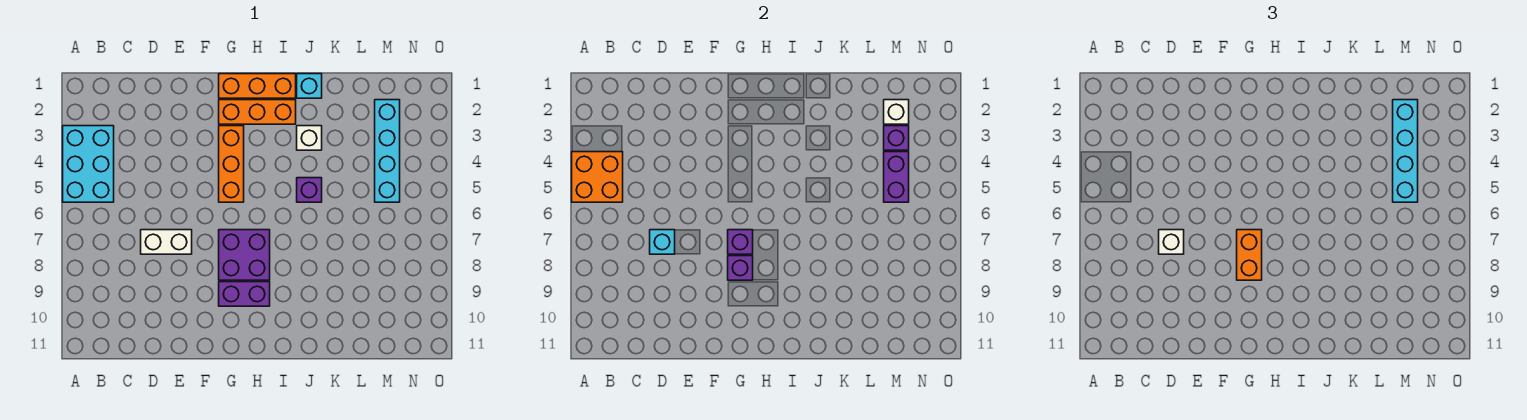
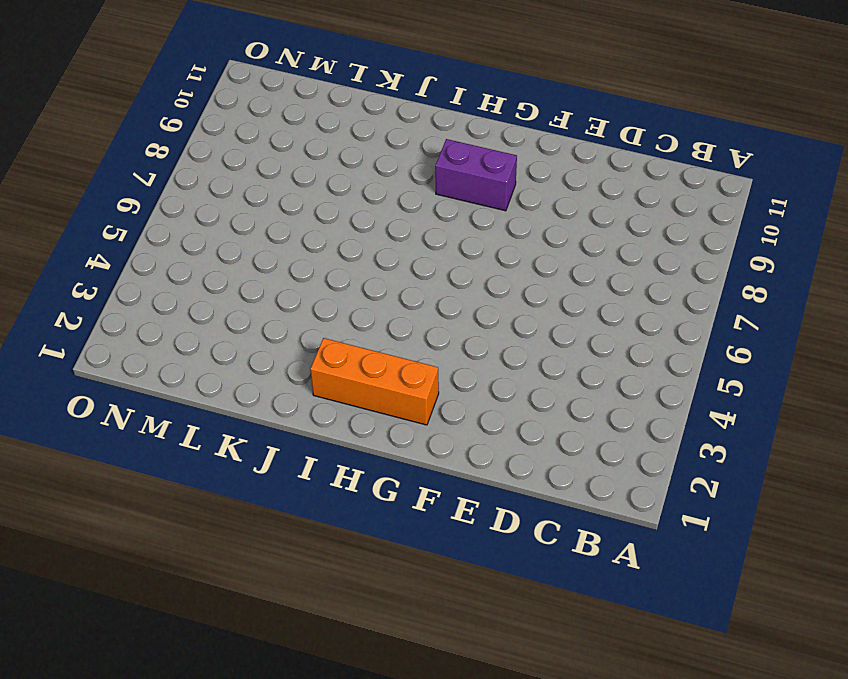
none -> cyan brick A3:B5 level 1
none -> white brick D7:E7 level 1
none -> orange brick G1:I1 level 1

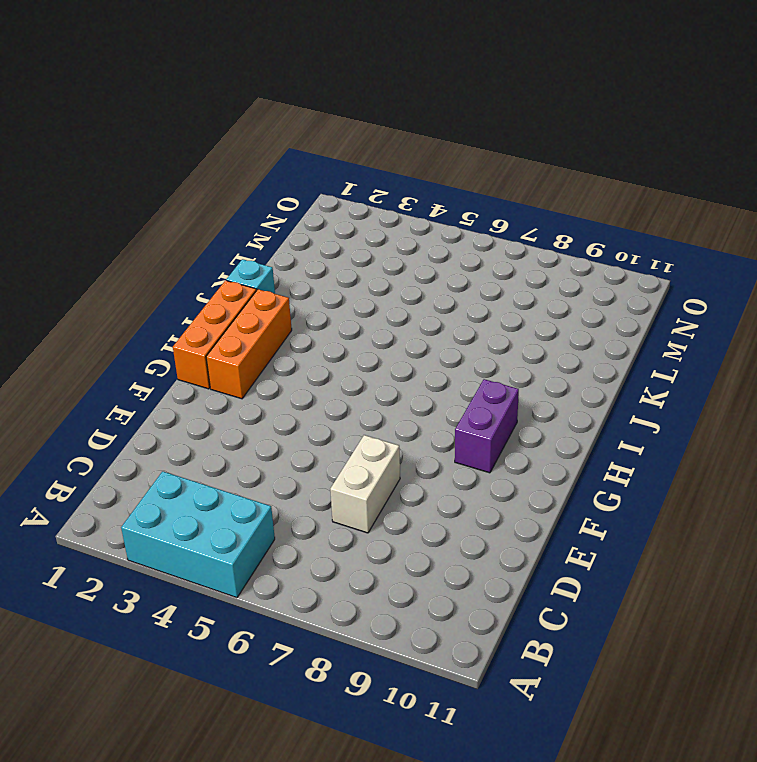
none -> orange brick G3:G5 level 1
none -> purple brick G7:H8 level 1
none -> white brick J3 level 1

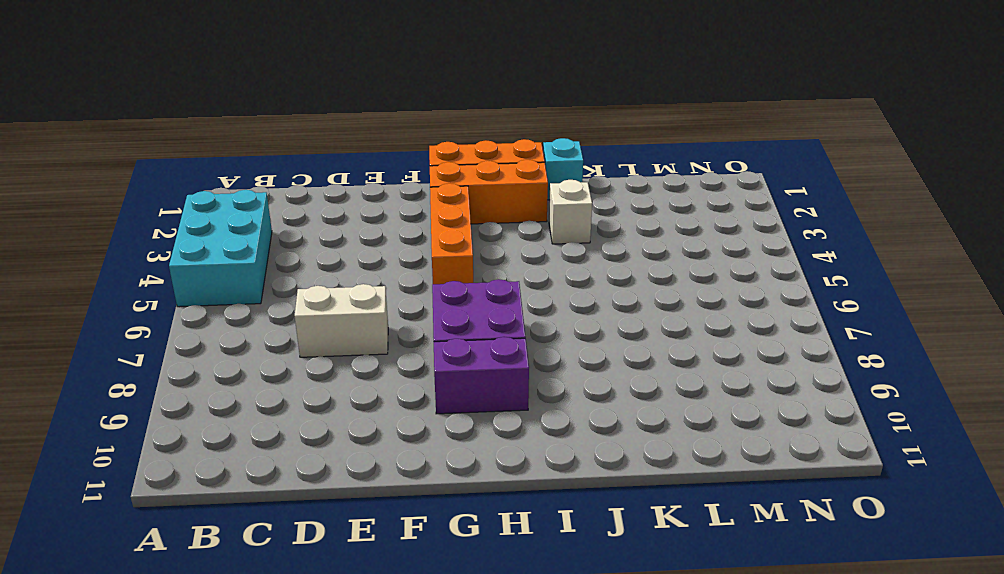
none -> purple brick J5 level 1
none -> cyan brick M2:M5 level 1
none -> orange brick A4:B5 level 2

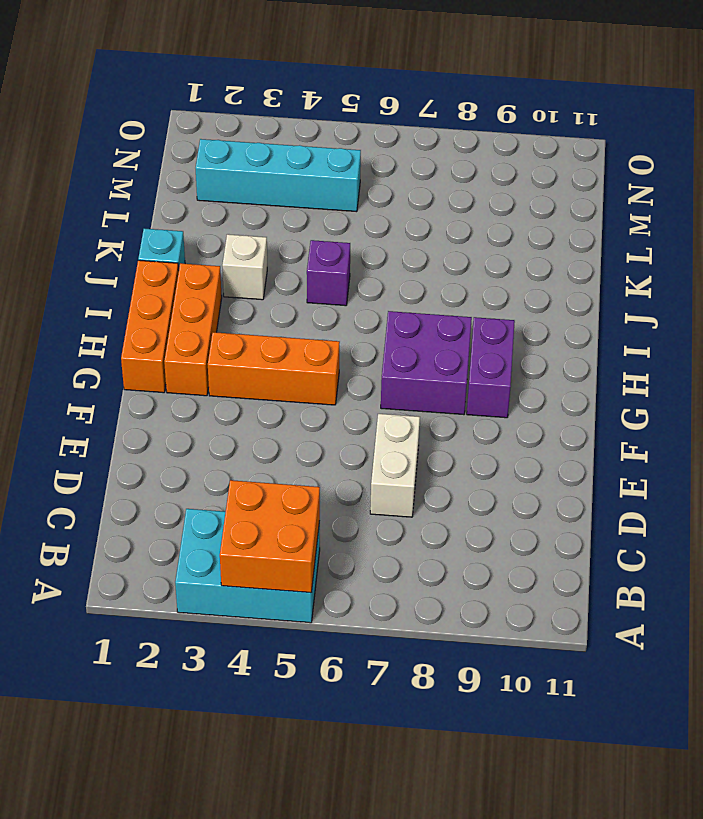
none -> cyan brick D7 level 2
none -> purple brick G7 level 2
none -> purple brick G8 level 2

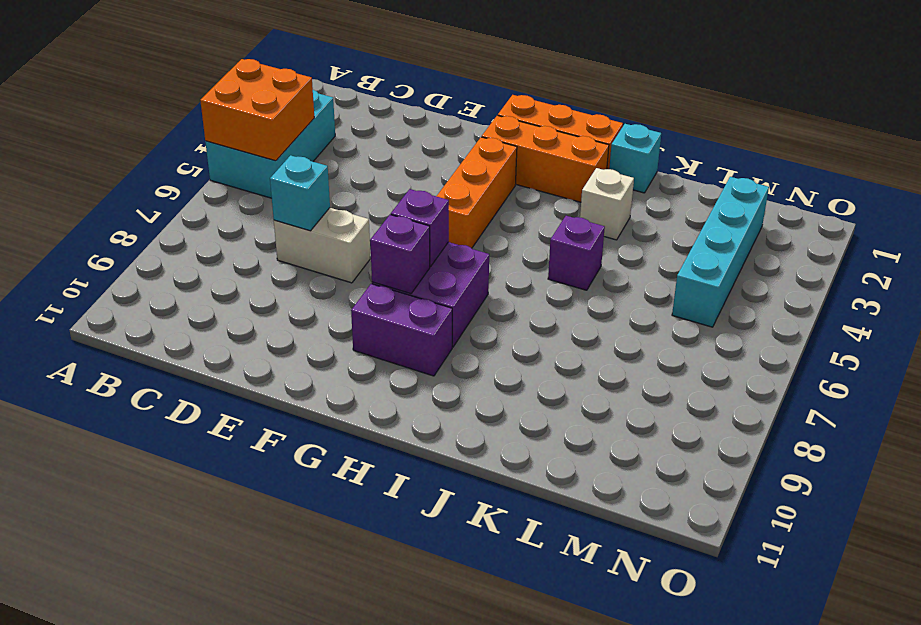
none -> white brick M2 level 2
none -> purple brick M3 level 2
none -> purple brick M4:M5 level 2

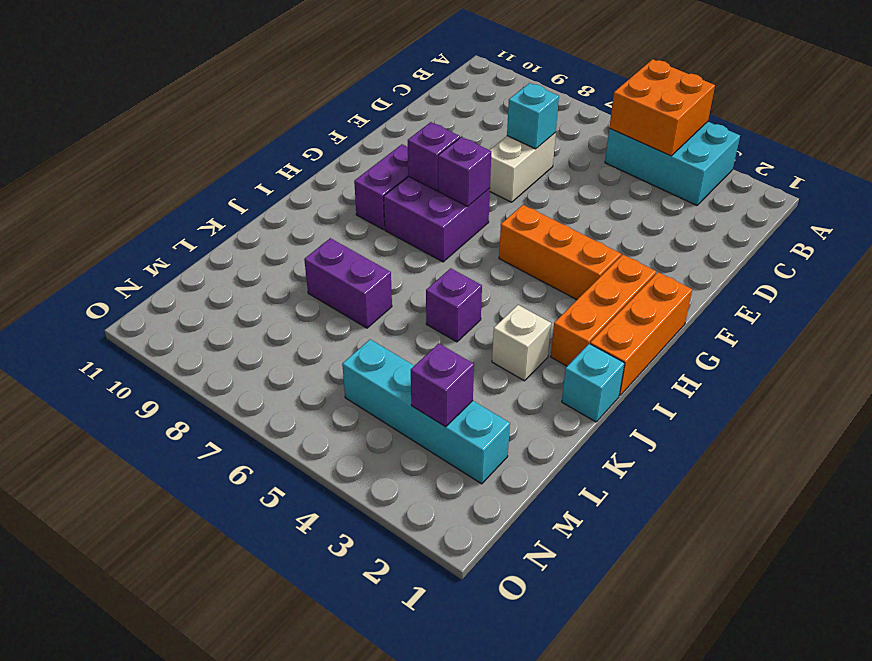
purple brick K7:K8 level 1 -> purple brick M4:M5 level 2
none -> white brick M2 level 2
none -> white brick D7 level 3
none -> orange brick G7:G8 level 3

